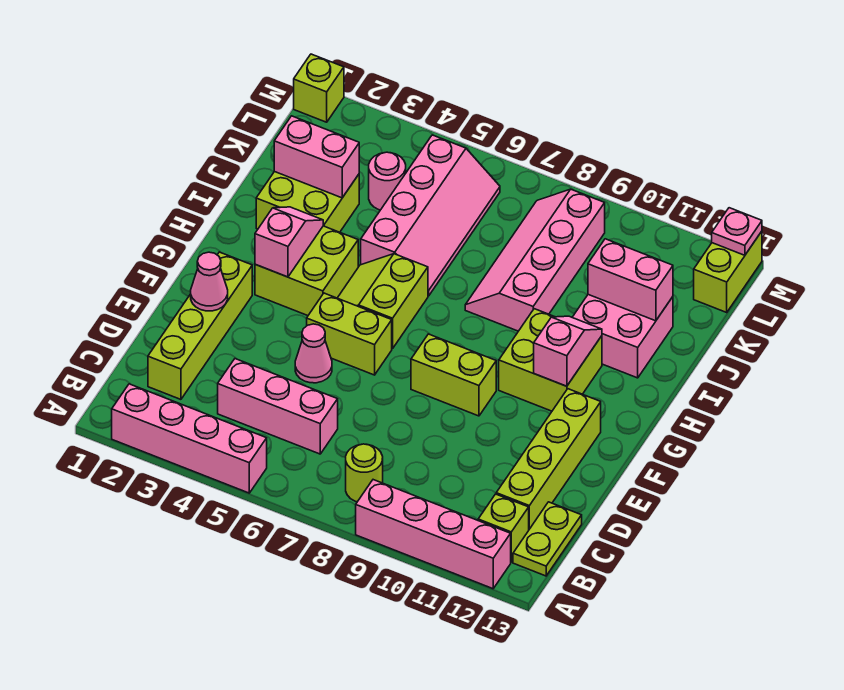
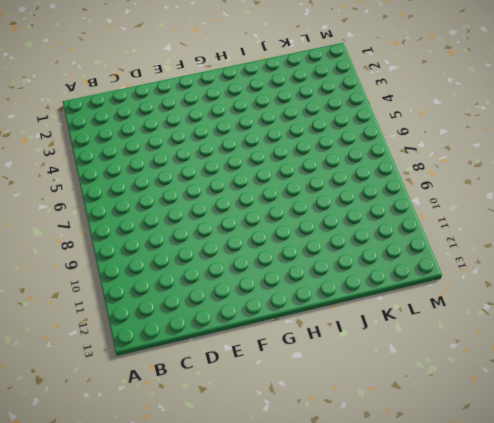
none -> pink brick A2:A5 level 1
none -> pink brick A9:A12 level 1
none -> lime round brick B8 level 1

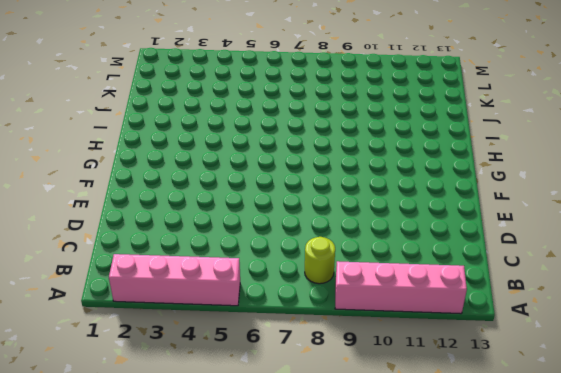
none -> lime brick B12 level 1
none -> lime plate B13:C13 level 1
none -> lime brick C2:F2 level 1

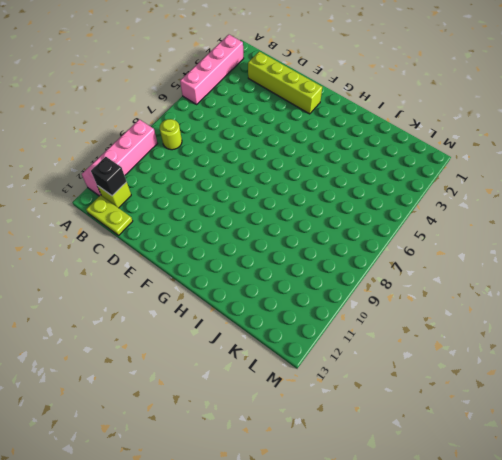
black brick B12 level 2 -> none
none -> pink brick C4:C6 level 1
none -> lime brick C12:F12 level 1
none -> pink cone E5 level 1

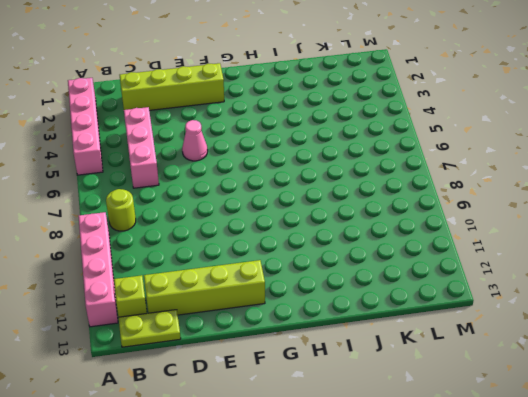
none -> lime brick F5:F6 level 1
none -> lime brick F8:F9 level 1
none -> lime brick G3:H4 level 1

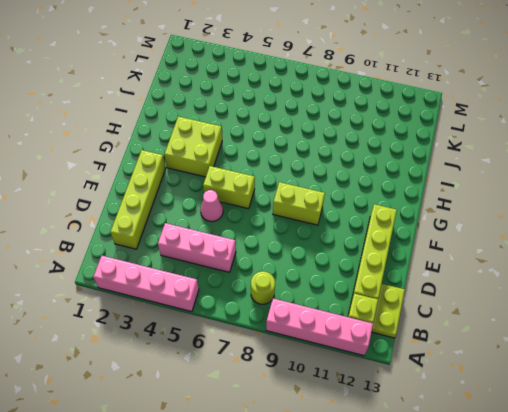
none -> lime slope G5:H6 level 1 top 6
none -> lime brick G10:H11 level 1
none -> lime brick I2:J3 level 1

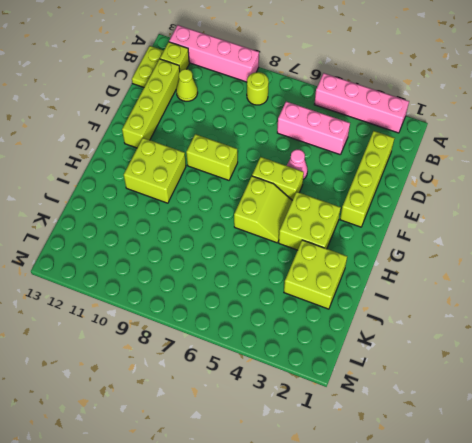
lime cone C11 level 1 -> none
none -> pink slope I5:L6 level 1 top 5
none -> pink slope I8:L9 level 1 top 9
none -> pink brick I11:J12 level 1

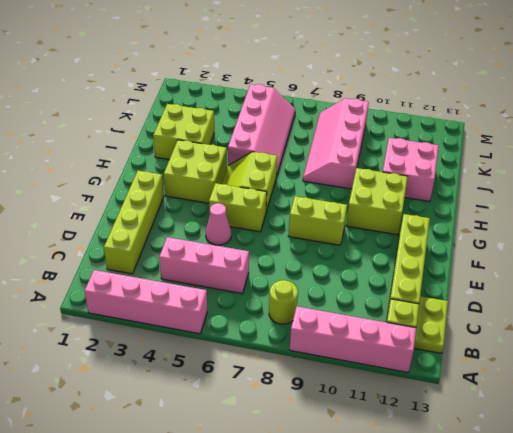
none -> pink round brick K4 level 1
none -> lime brick L13:M13 level 1
none -> lime brick M1 level 1

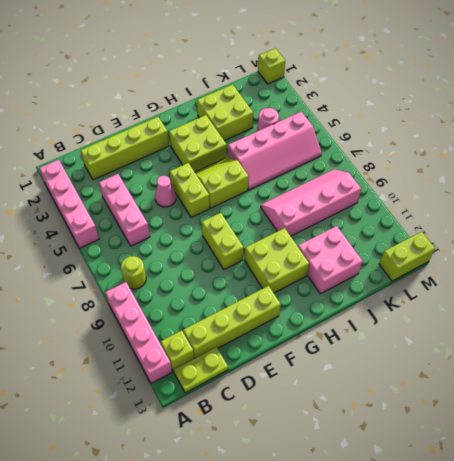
none -> pink cone E2 level 2
none -> pink slope G3:H3 level 2 top G
none -> pink slope G11:H11 level 2 top G

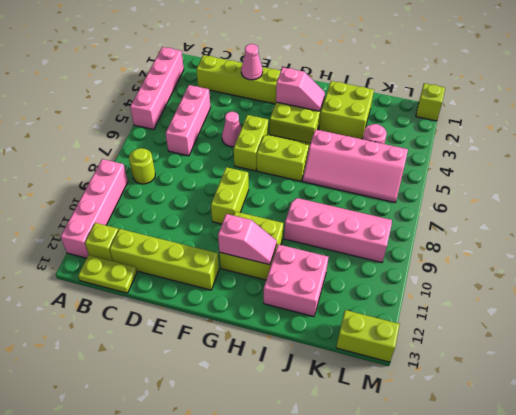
none -> pink brick J2:J3 level 2
none -> pink brick J11:J12 level 2
none -> pink plate M13 level 2

